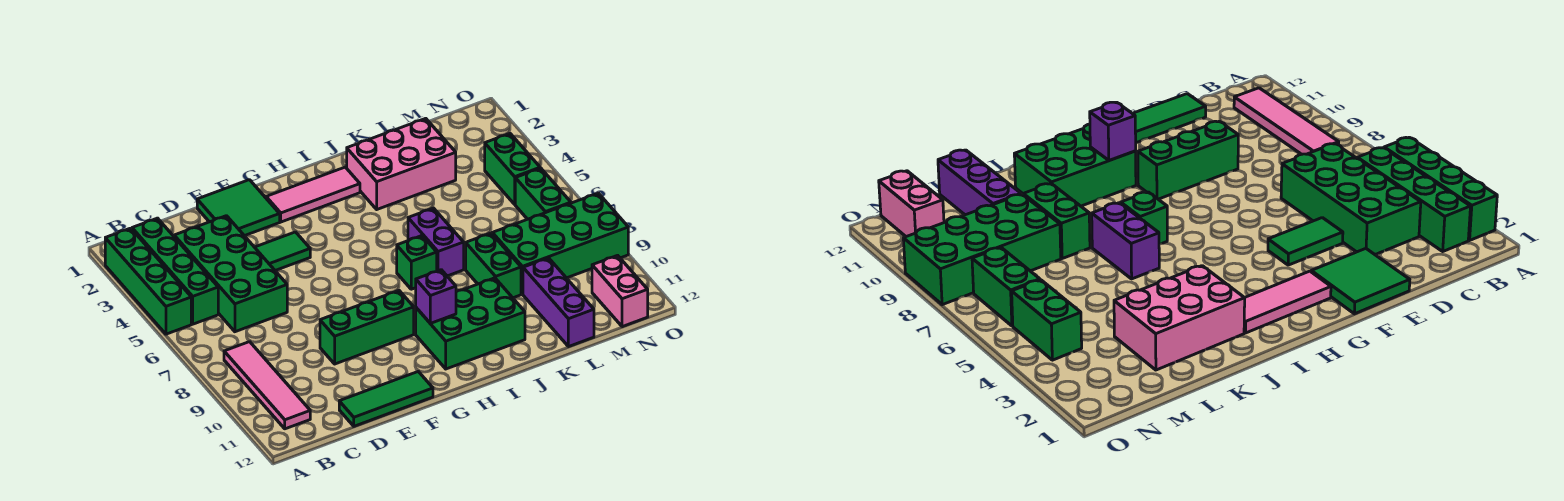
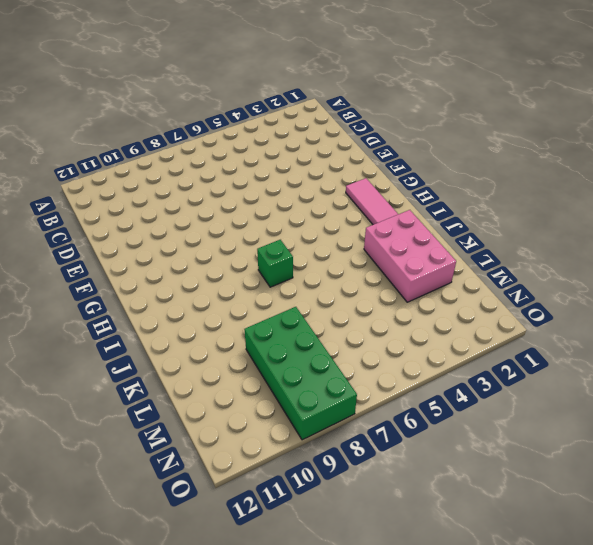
none -> green brick A2:A5 level 1
none -> green brick B2:B5 level 1
none -> pink tile B8:B11 level 1

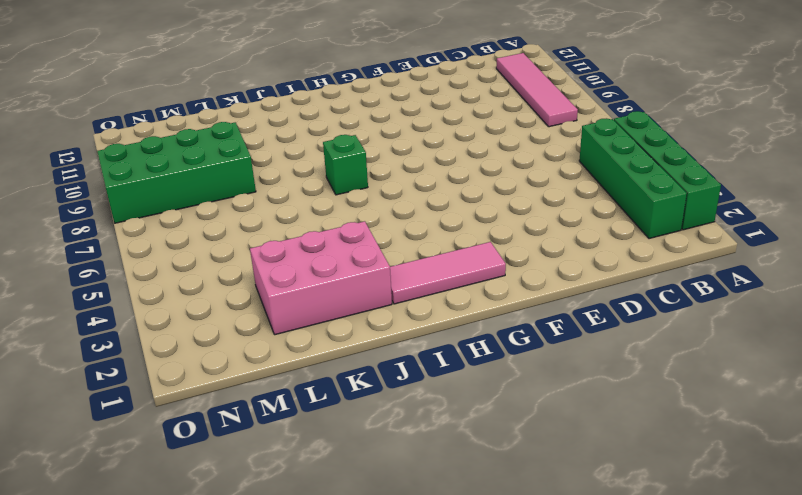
none -> green brick C3:D6 level 1
none -> green tile D12:F12 level 1
none -> green tile E1:F2 level 1

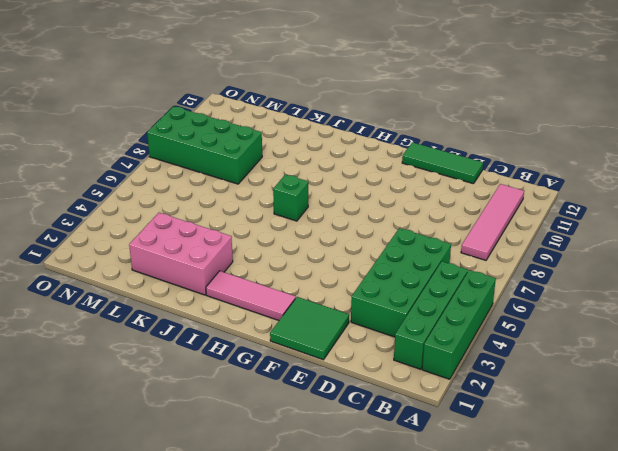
none -> green tile E4:F4 level 1
none -> green brick E9:G9 level 1
none -> green brick H10:J11 level 1

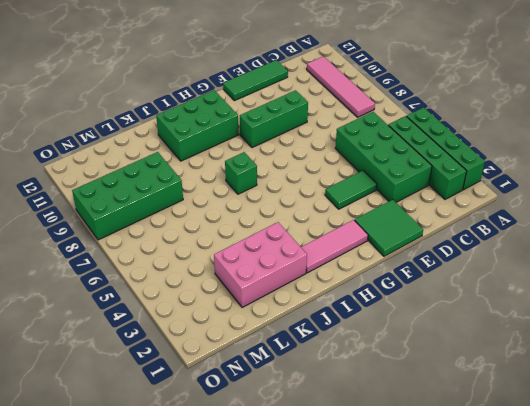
none -> purple brick J6:J7 level 1
none -> green brick K8:K9 level 1
none -> purple brick L10:L12 level 1

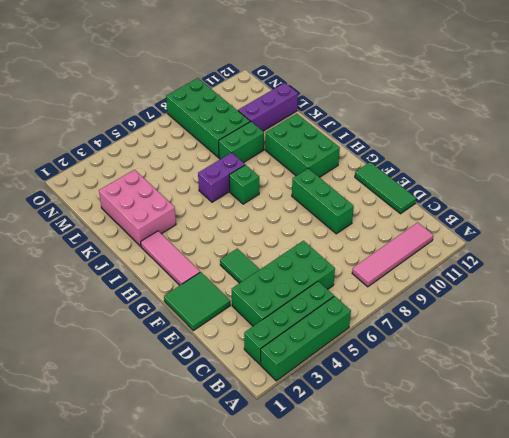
none -> green brick N4:N5 level 1
none -> green brick N6:N7 level 1
none -> pink brick N11:N12 level 1

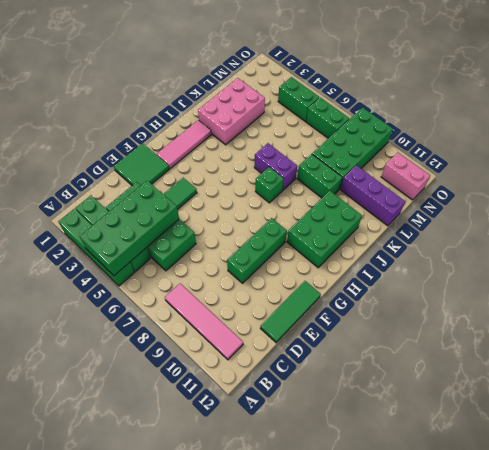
green brick A4:D5 level 2 -> none
none -> purple brick H10 level 2

